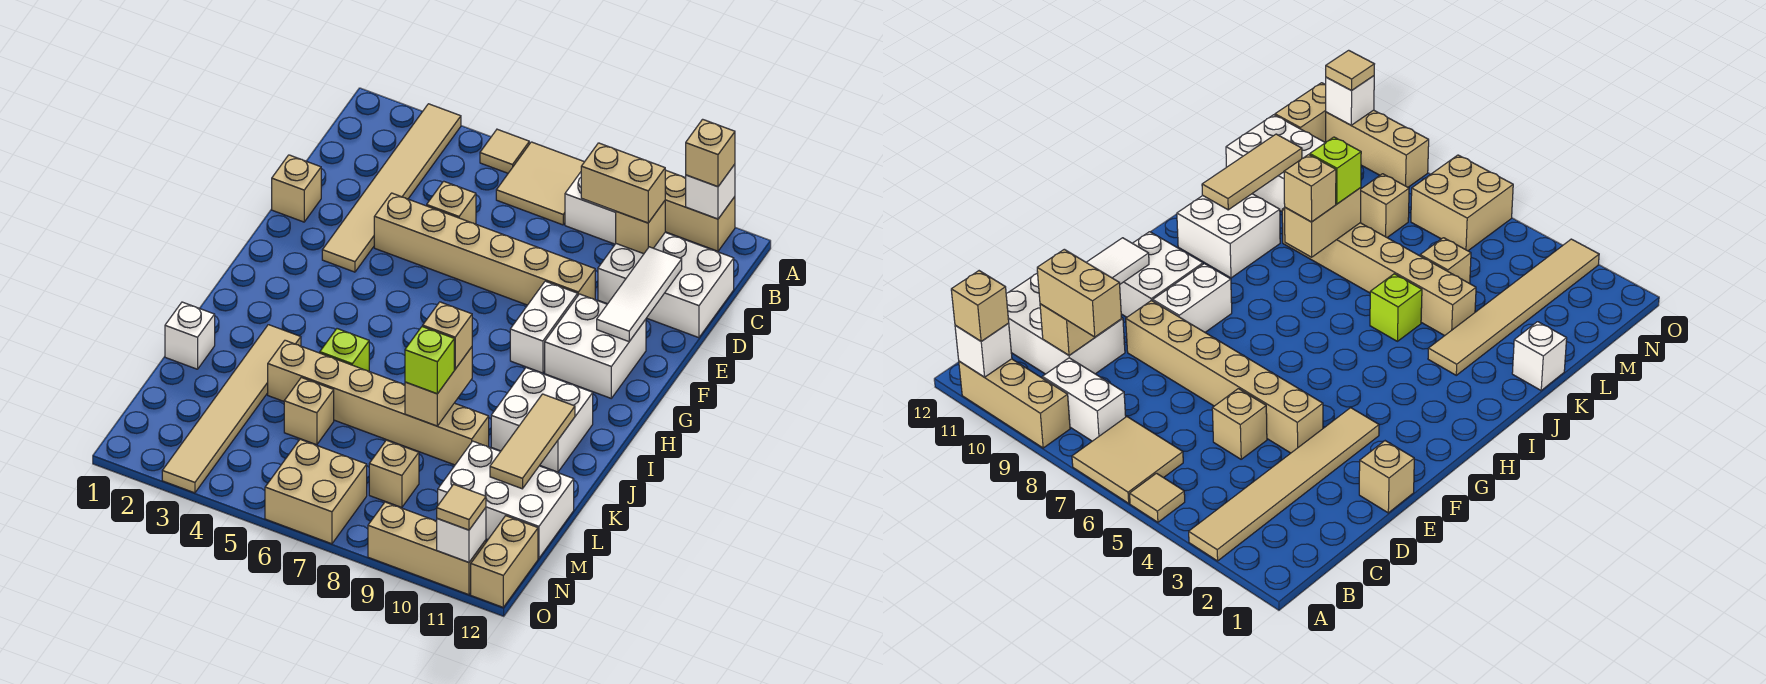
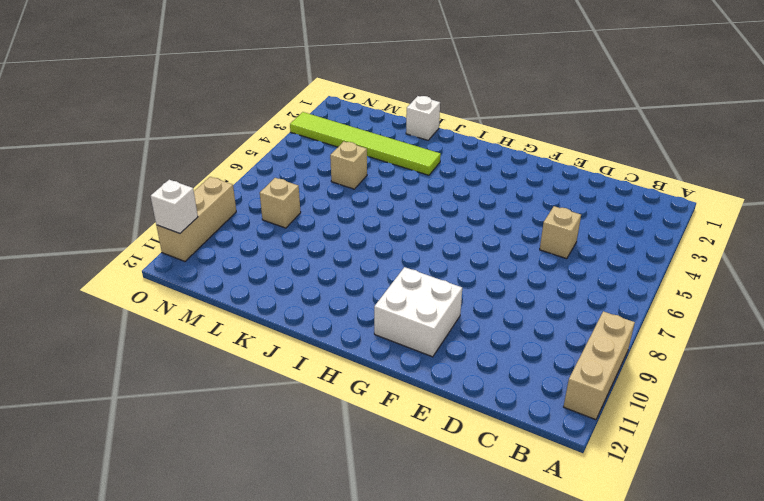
lime tile J3:O3 level 1 -> tan tile J3:O3 level 1
none -> tan tile A3:F3 level 1
none -> tan tile A5 level 1
none -> tan tile A6:B7 level 1
none -> white brick B8:B9 level 1

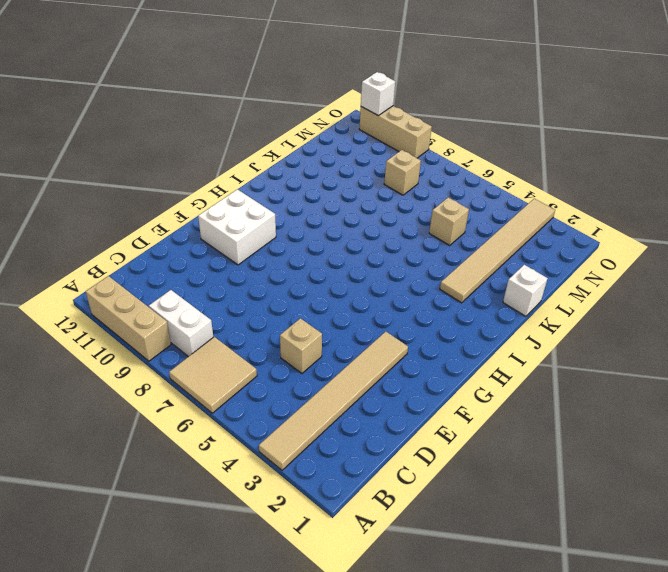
none -> tan tile A5 level 1
none -> white brick C10:D12 level 1
none -> tan brick E1 level 1
none -> tan brick E4:E9 level 1

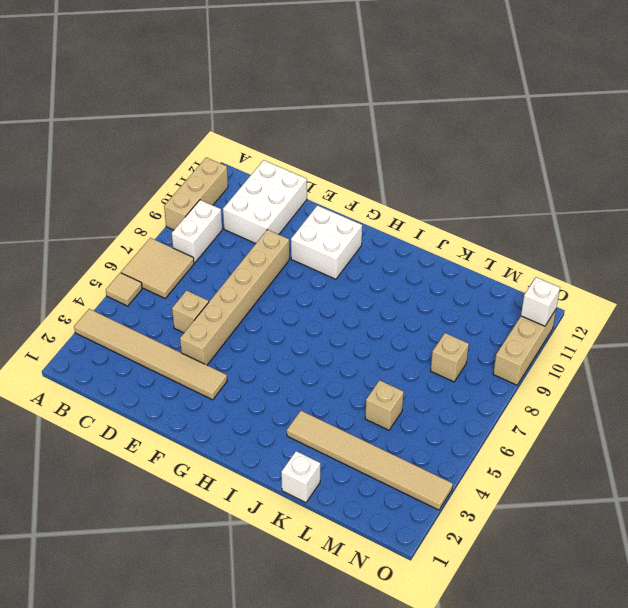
none -> tan brick E1 level 1
none -> white brick F9:G9 level 1
none -> white brick I10:J11 level 1
none -> lime brick J5 level 1

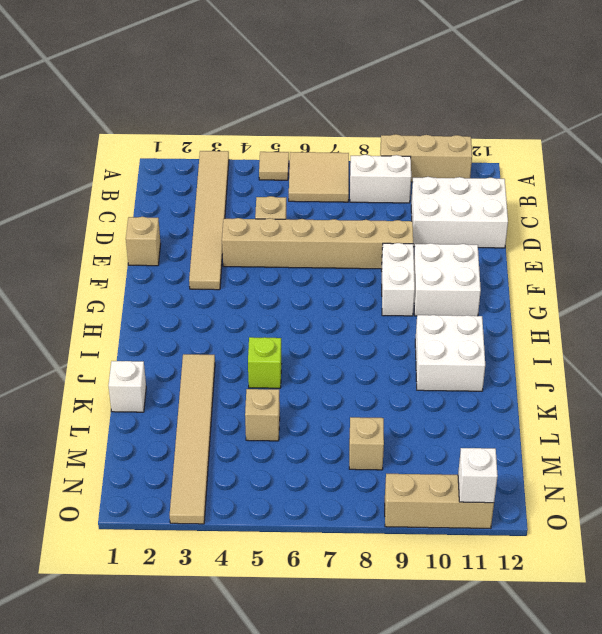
none -> tan brick K4:K9 level 1
none -> white brick L10:M12 level 1
none -> tan brick N6:O7 level 1
none -> tan brick N12:O12 level 1

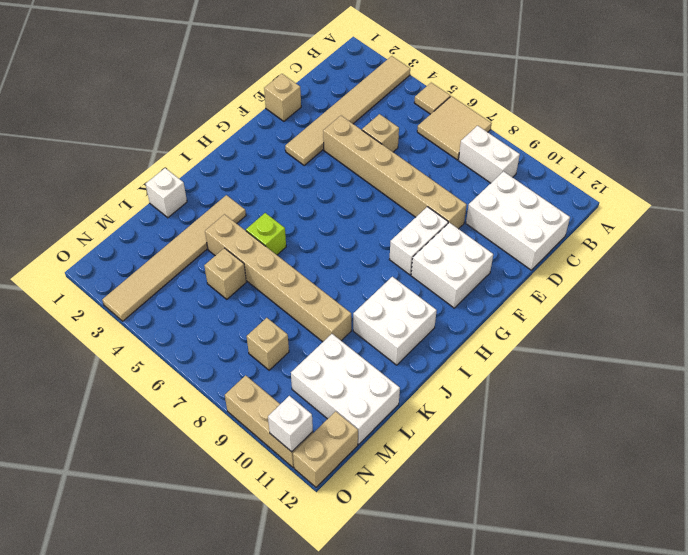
none -> tan brick A9:A11 level 1
none -> tan brick N6:O7 level 1
none -> white brick A11 level 2
none -> tan brick C10 level 2

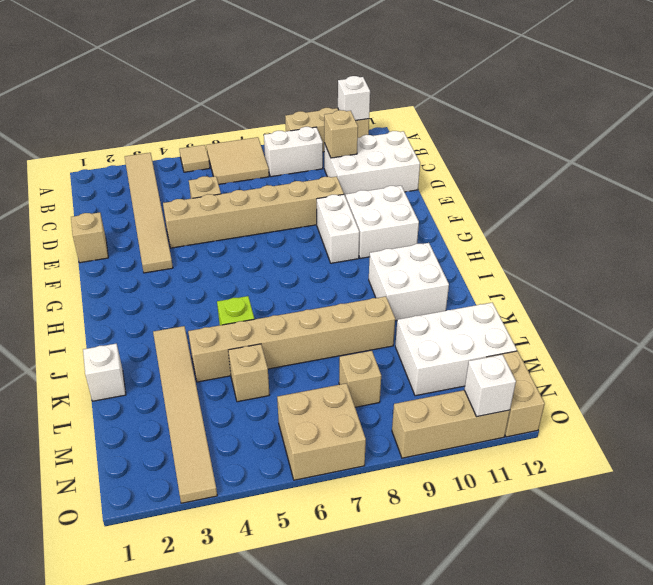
none -> white tile D11:F11 level 2
none -> tan brick J8:K8 level 2
none -> tan tile J11:L11 level 2
none -> tan brick A11 level 3

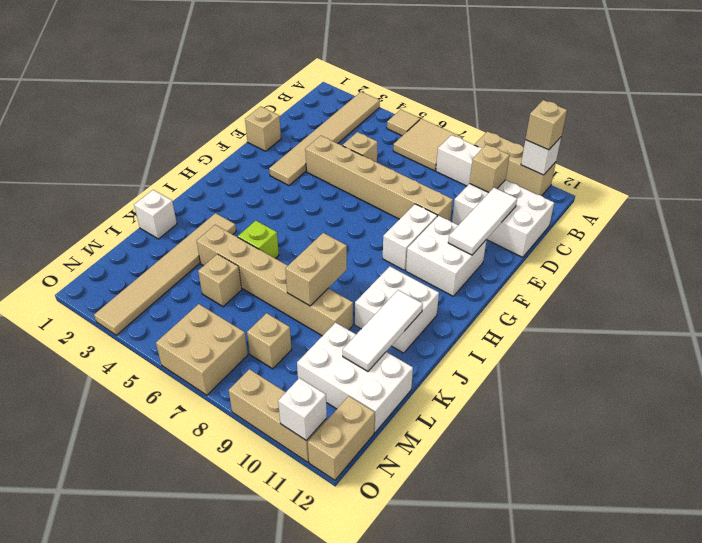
white tile J11:L11 level 2 -> tan tile J11:L11 level 2
none -> tan brick C9:C10 level 3
none -> tan brick J8 level 3
none -> lime brick K8 level 3
none -> tan tile O11 level 3

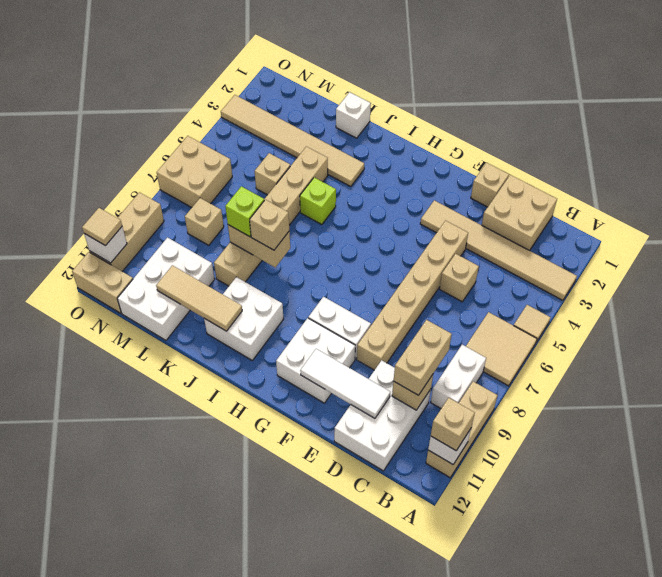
tan brick C1:D2 level 1 -> none

